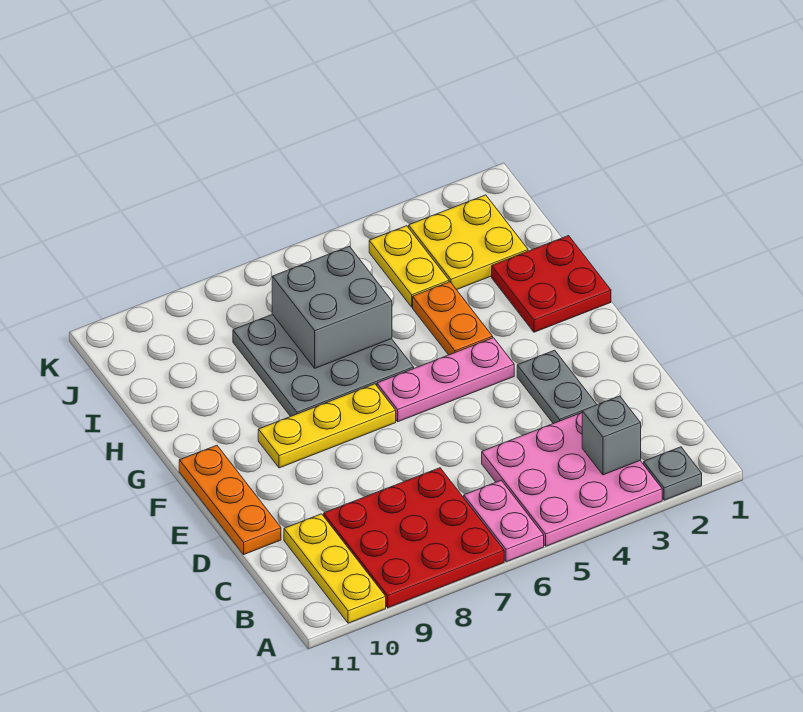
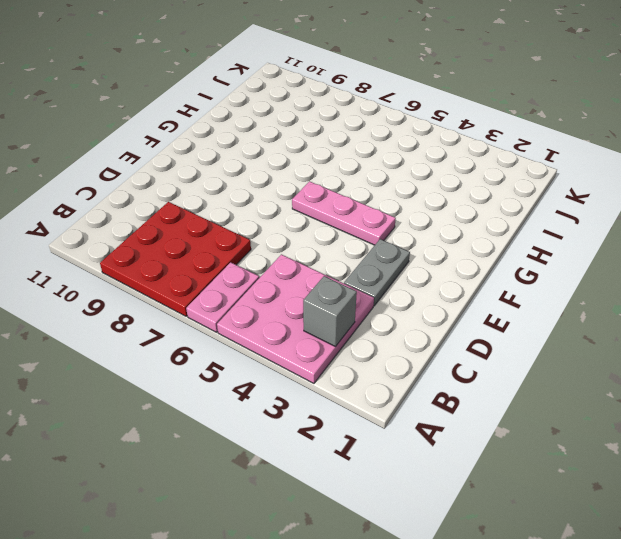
none -> grey plate A2 level 1
none -> yellow plate A10:C10 level 1
none -> orange plate D11:F11 level 1

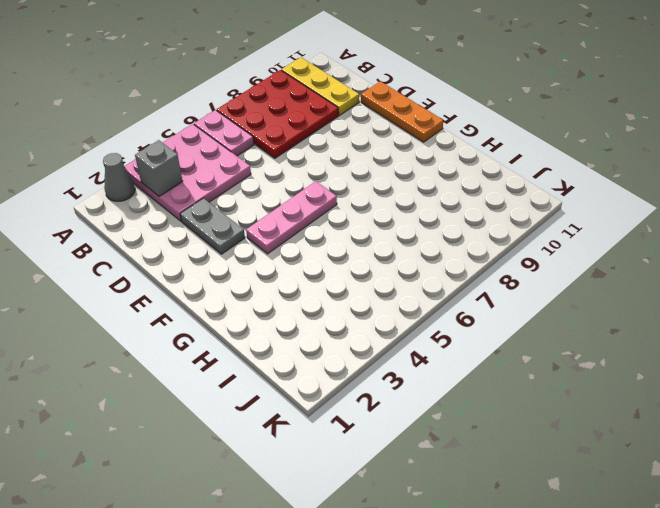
grey cone A2 level 1 -> grey plate A2 level 1
none -> yellow plate F7:F9 level 1
none -> red plate G1:H2 level 1
none -> orange plate G4:H4 level 1

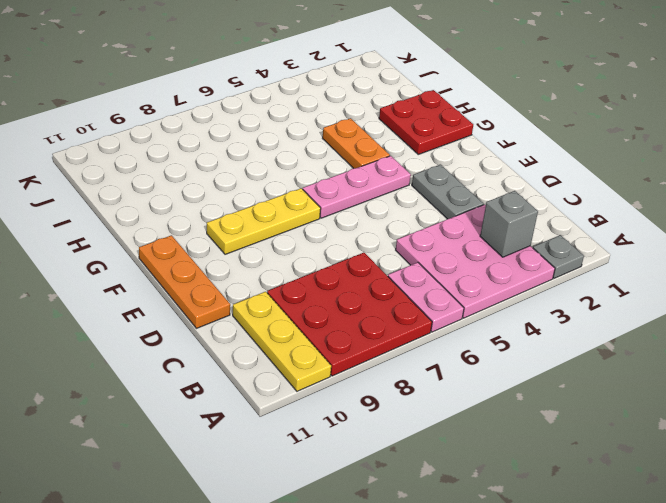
none -> grey plate G6:I8 level 1
none -> yellow plate I2:J3 level 1
none -> yellow plate I4:J4 level 1

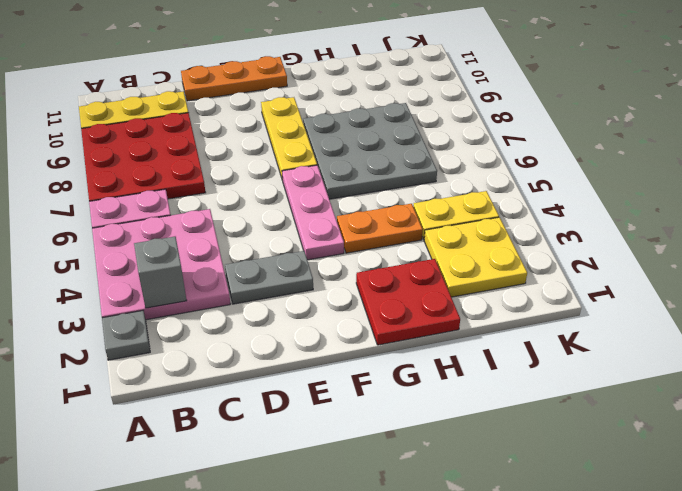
none -> grey brick H6:I7 level 2

